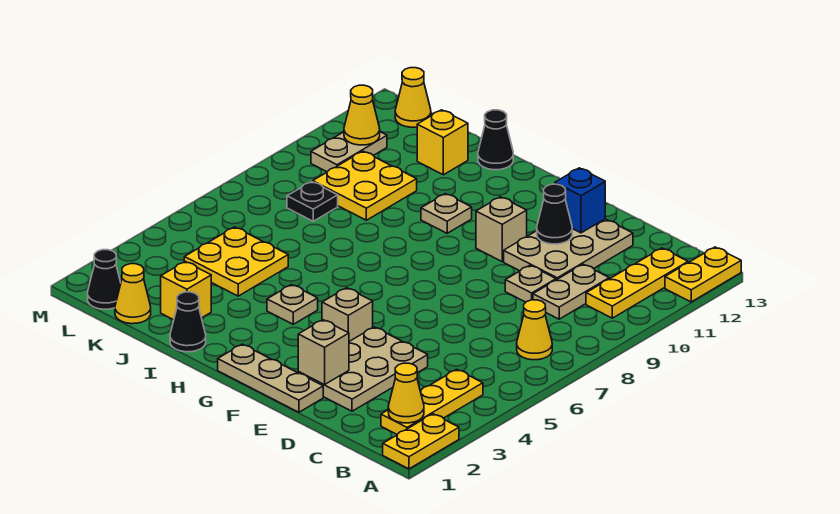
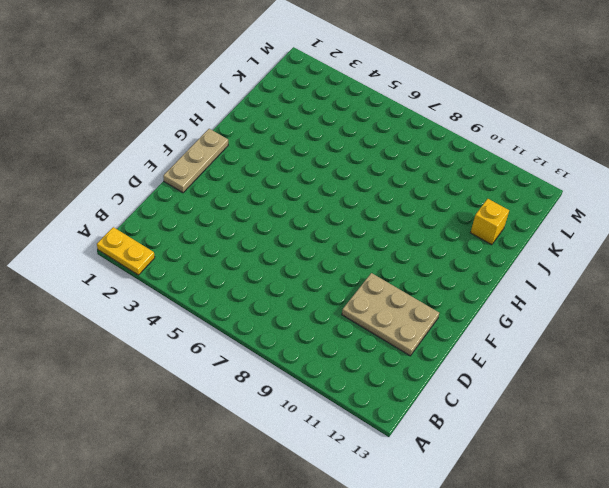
none -> yellow plate A12:A13 level 1
none -> yellow plate B2:B4 level 1
none -> yellow cone B7 level 1
none -> yellow plate B10:B12 level 1

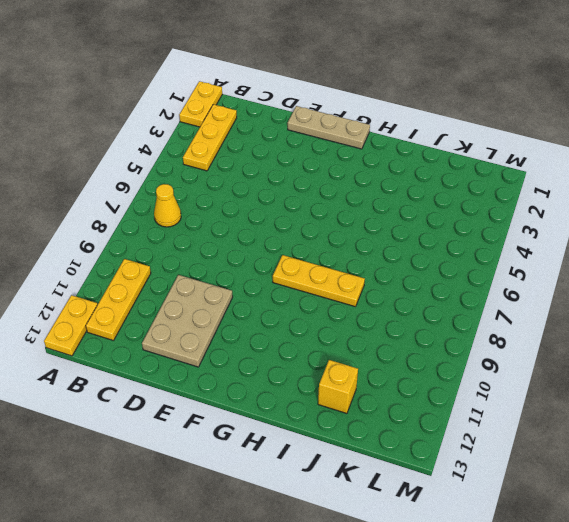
yellow plate G8:I8 level 1 -> none
none -> tan plate C9:C10 level 1
none -> tan plate D2:E4 level 1
none -> tan plate D9 level 1
none -> tan brick F4 level 1

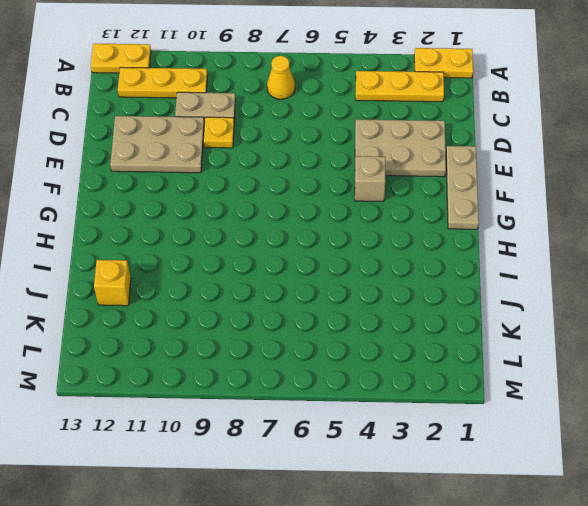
yellow plate D9 level 1 -> tan plate D9 level 1
none -> tan brick F10 level 1
none -> tan plate H4 level 1
none -> tan plate H10 level 1
none -> black cone I1 level 1

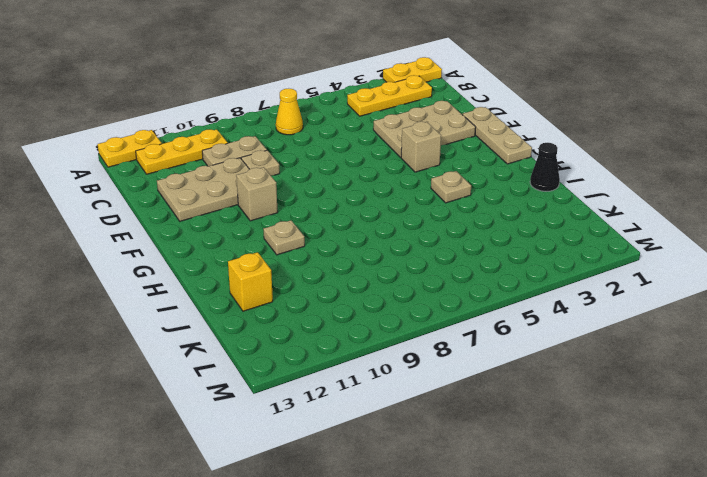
none -> black cone I13 level 1
none -> yellow brick J2 level 1
none -> yellow plate J4:K5 level 1
none -> yellow plate J9:K10 level 1

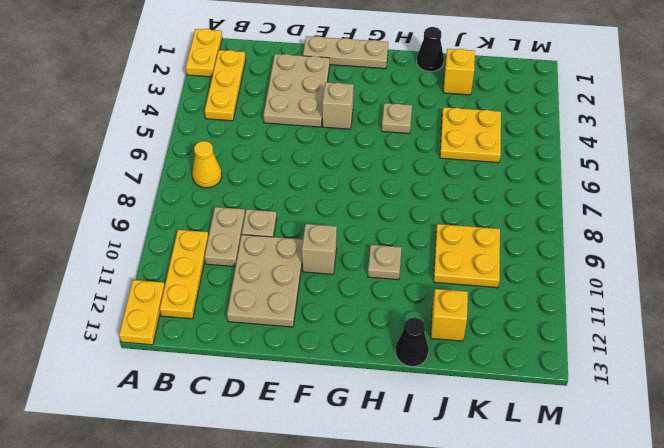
none -> yellow cone K1 level 1
none -> black plate K8 level 1
none -> black cone L1 level 1
none -> tan plate L10:L11 level 1

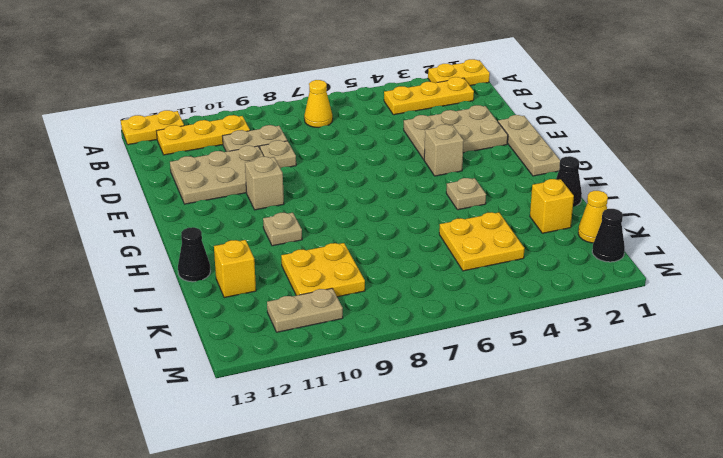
none -> black plate K8 level 1
none -> yellow cone L13 level 1
none -> yellow cone B2 level 2
none -> tan brick E2 level 2

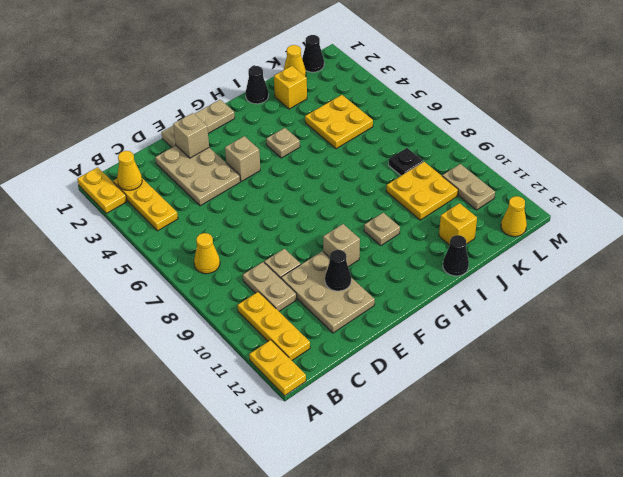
none -> blue brick E12 level 2
none -> yellow cone L11 level 2

